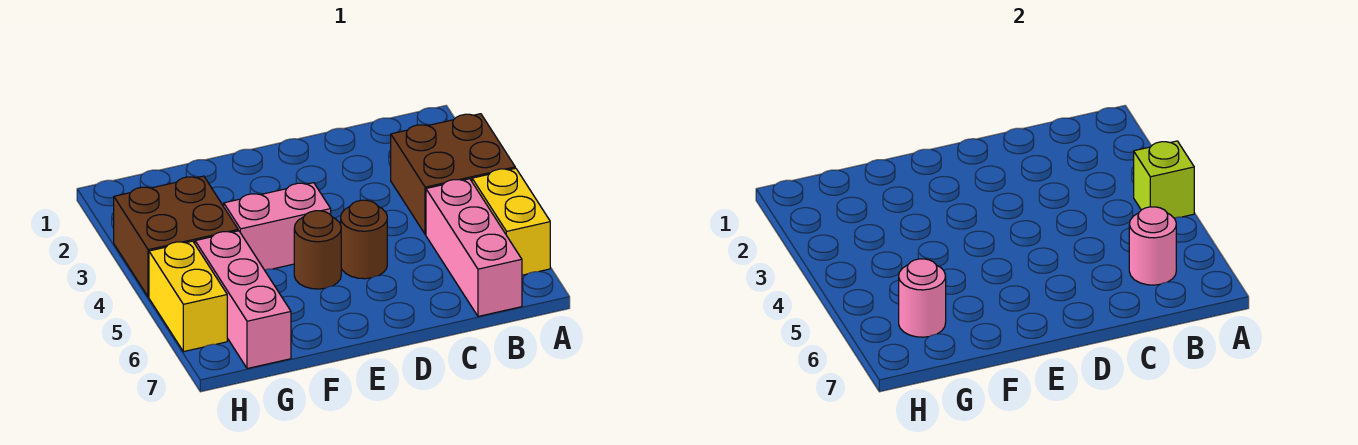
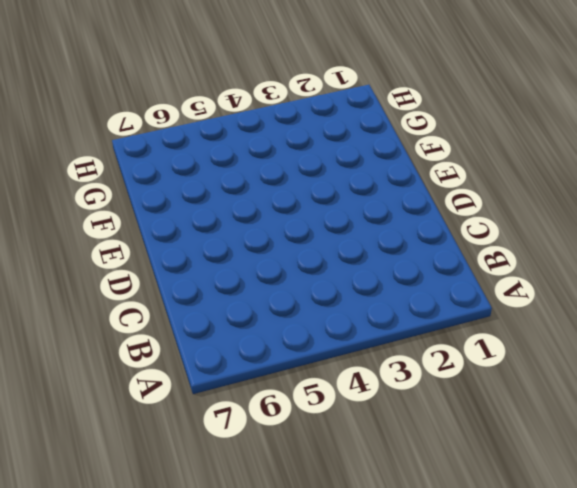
none -> brown brick A3:B4 level 1
none -> yellow brick A5:A6 level 1
none -> pink brick B5:B7 level 1

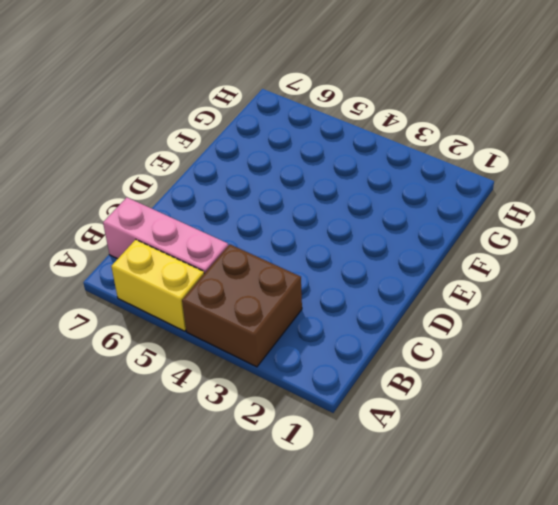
none -> brown round brick D5 level 1
none -> pink brick E4:F4 level 1
none -> brown round brick E5 level 1

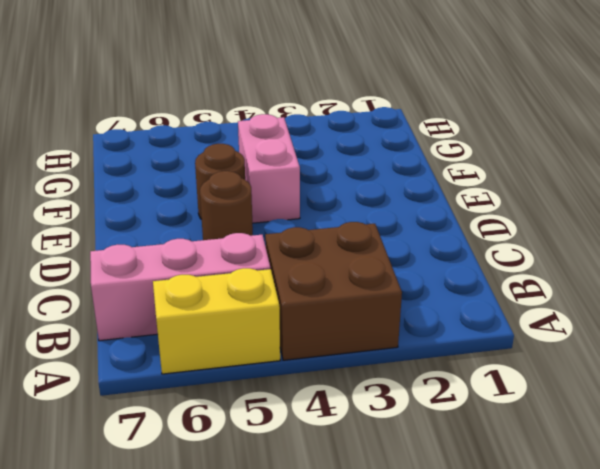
none -> brown brick G3:H4 level 1
none -> pink brick G5:G7 level 1
none -> yellow brick H5:H6 level 1

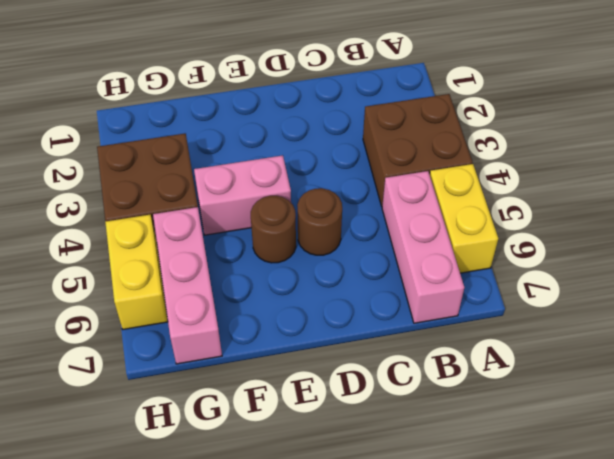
none -> lime brick A4 level 2
none -> pink round brick B6 level 2
none -> pink round brick G6 level 2

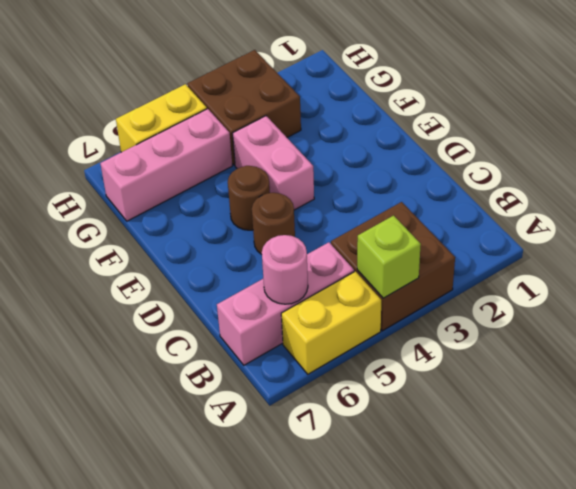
none -> pink round brick G6 level 2

